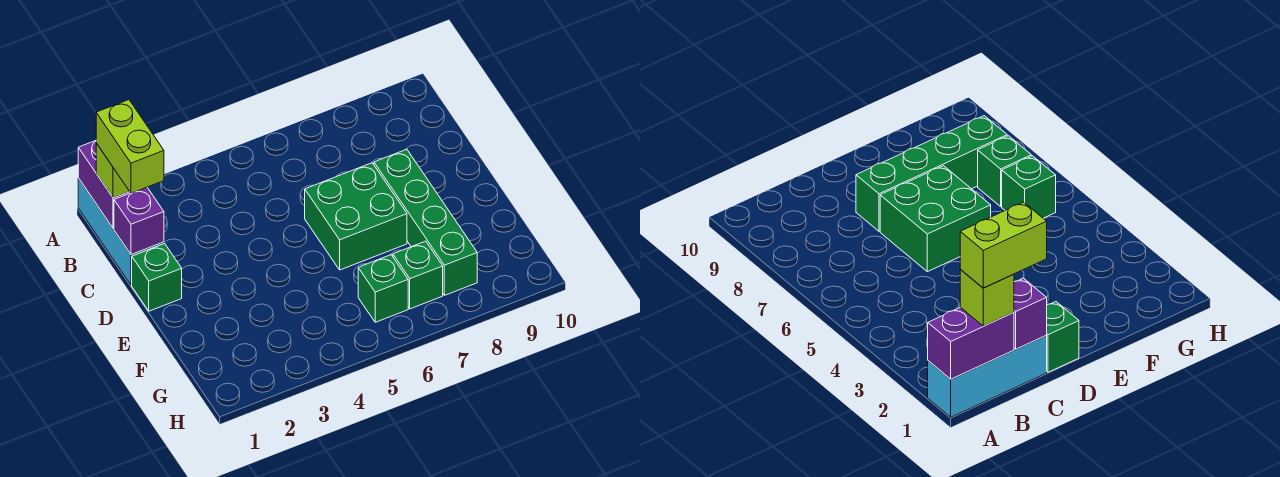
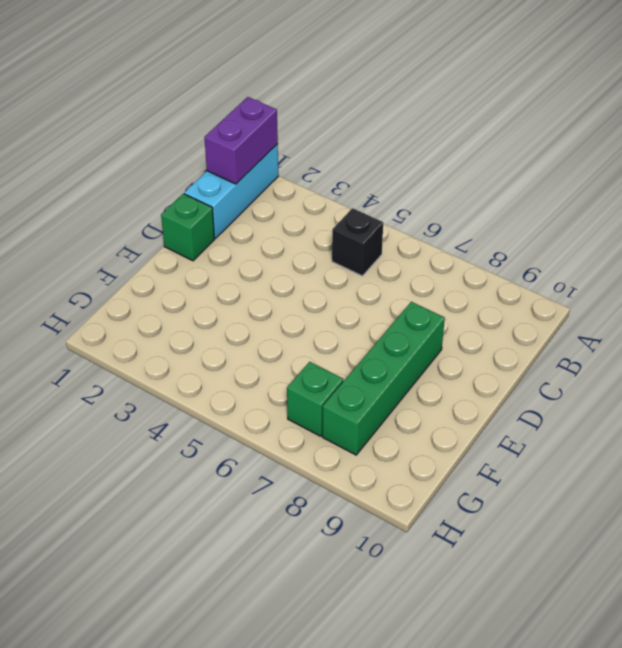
black brick B5 level 1 -> none
none -> green brick D6:E7 level 1
none -> green brick G6 level 1

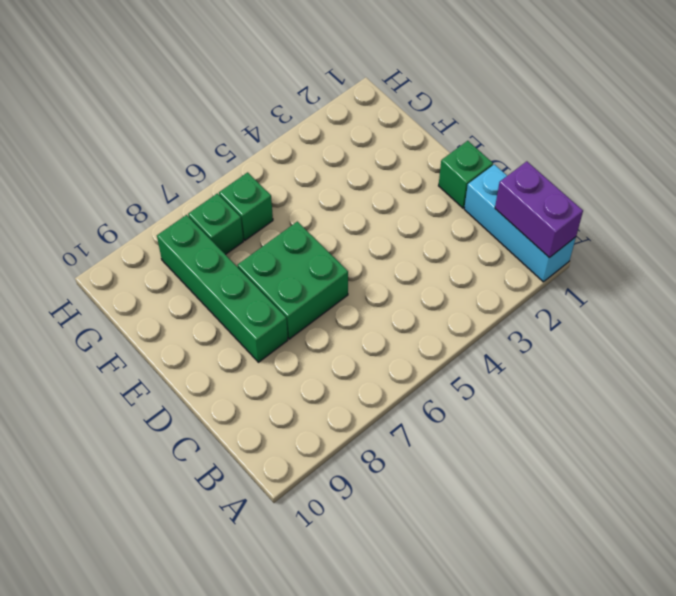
none -> purple brick C1 level 2
none -> lime brick B1 level 3

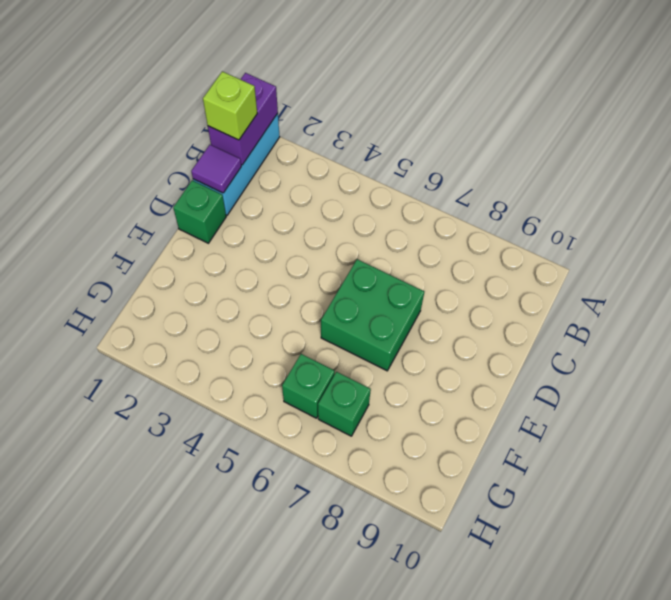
purple tile C1 level 2 -> purple brick C1 level 2
none -> green brick D8:G8 level 1
none -> lime brick B1:C1 level 4

